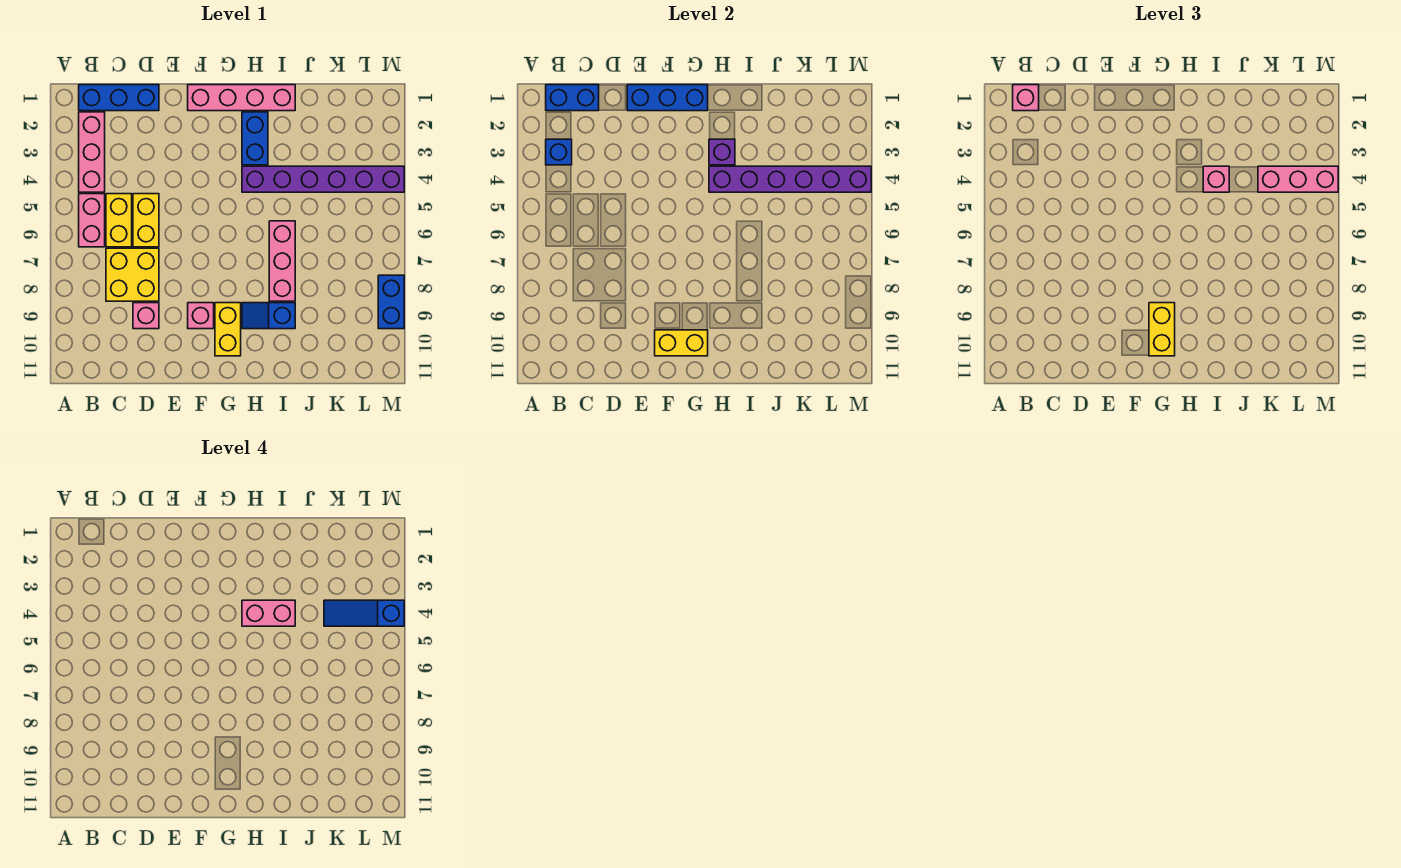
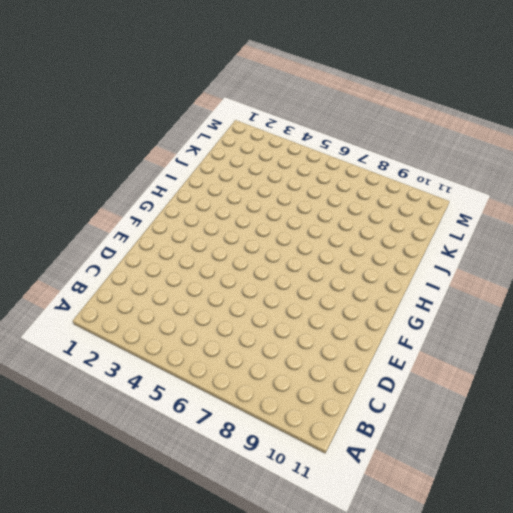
none -> blue brick B1:D1 level 1
none -> pink brick B2:B4 level 1
none -> pink brick B5:B6 level 1

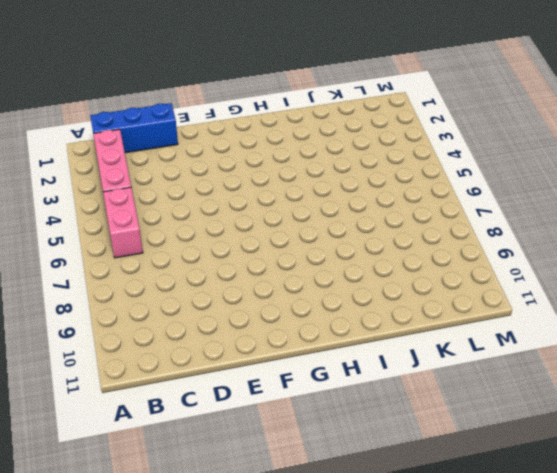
none -> yellow brick C5:C6 level 1
none -> yellow brick C7:D8 level 1
none -> yellow brick D5:D6 level 1

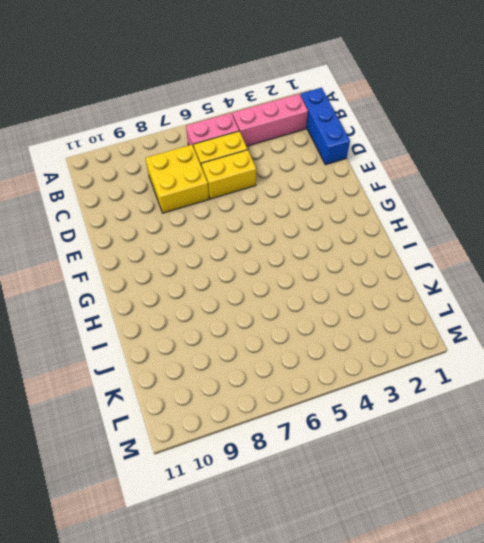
none -> pink brick D9 level 1
none -> pink brick F1:I1 level 1
none -> pink brick F9 level 1

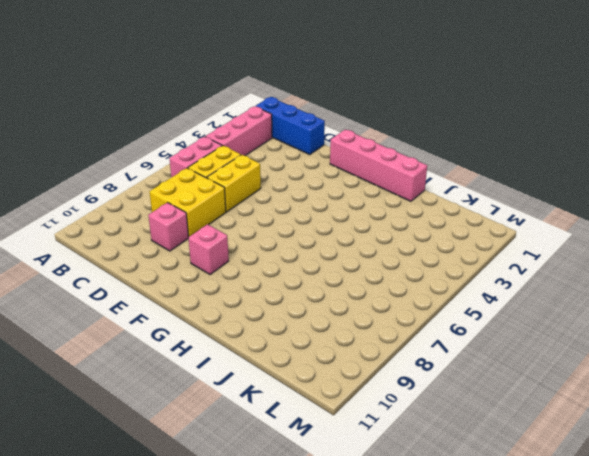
none -> yellow brick G9:G10 level 1
none -> blue brick H2:H3 level 1
none -> purple brick H4:M4 level 1

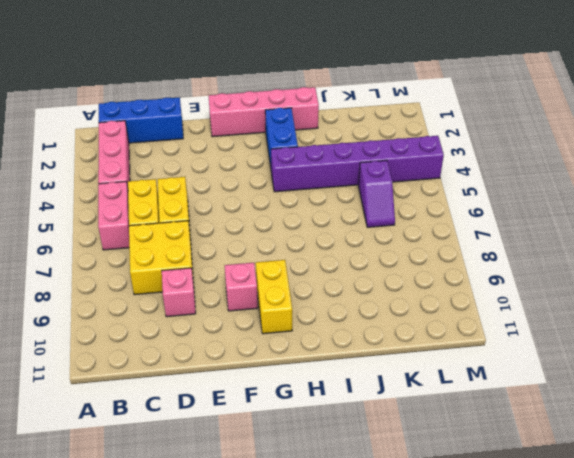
purple slope K5:K6 level 1 top 5 -> none
none -> blue slope H9:I9 level 1 top I
none -> pink brick I6:I8 level 1
none -> blue brick M8:M9 level 1

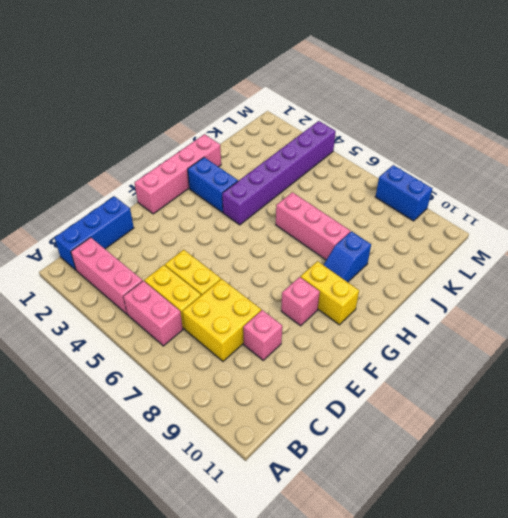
none -> blue brick B1:C1 level 2
none -> blue brick B3 level 2
none -> blue brick E1:G1 level 2

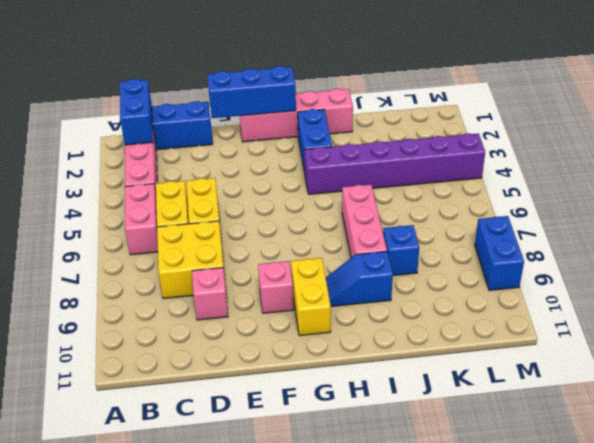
blue brick B1:B2 level 2 -> blue brick B1:C1 level 2
blue brick J8 level 1 -> blue brick B3 level 2
none -> yellow brick F10:G10 level 2
none -> purple brick H3 level 2
none -> purple brick H4:M4 level 2

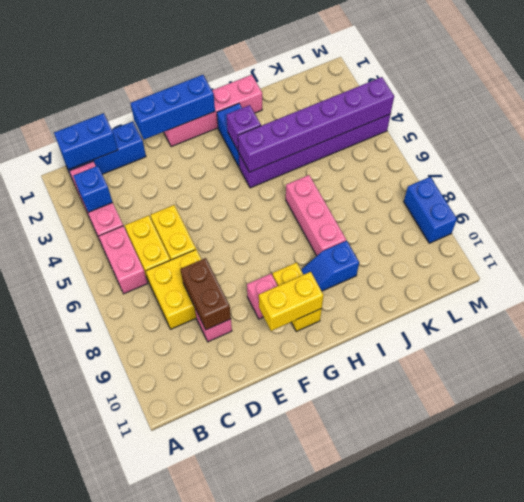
brown brick D8:D9 level 2 -> none
none -> pink brick B1 level 3
none -> yellow brick G9:G10 level 3
none -> pink brick I4 level 3

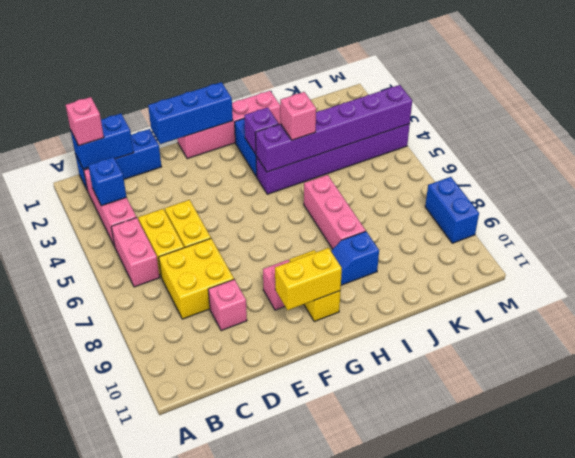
none -> yellow brick G9:G10 level 3
none -> pink brick K4:M4 level 3
none -> pink brick H4:I4 level 4

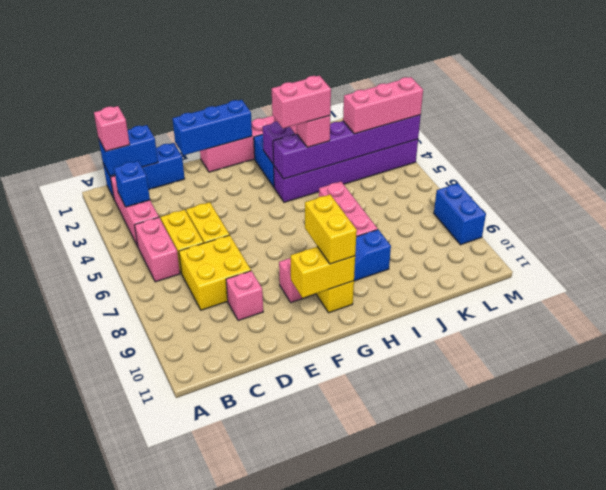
none -> blue slope K4:M4 level 4 top M

